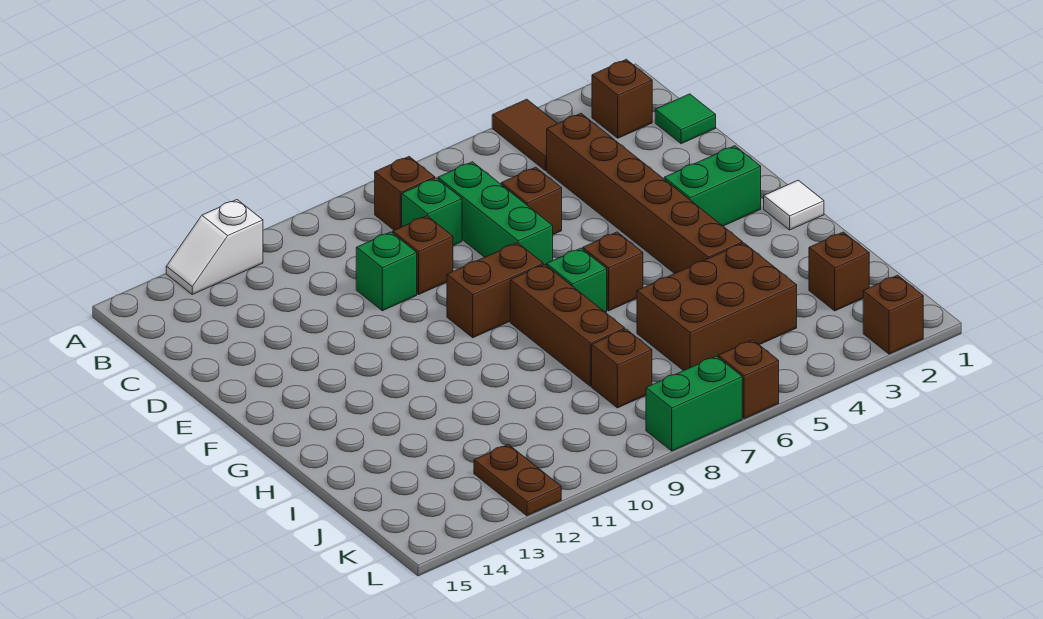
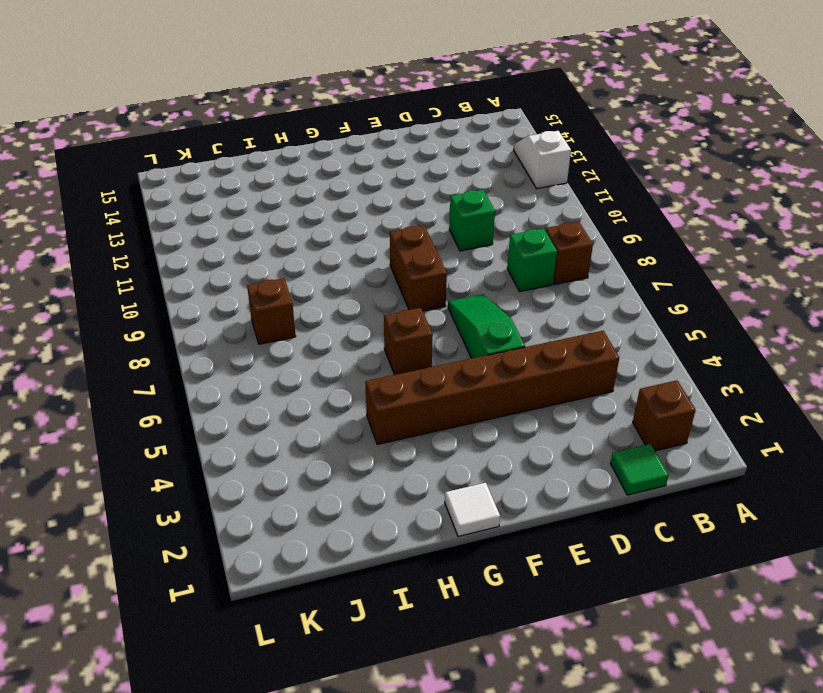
green slope E5:E7 level 1 top 5 -> green brick C7:E7 level 1
none -> brown tile A4:B4 level 1
none -> brown brick D6 level 1
none -> brown brick D9 level 1

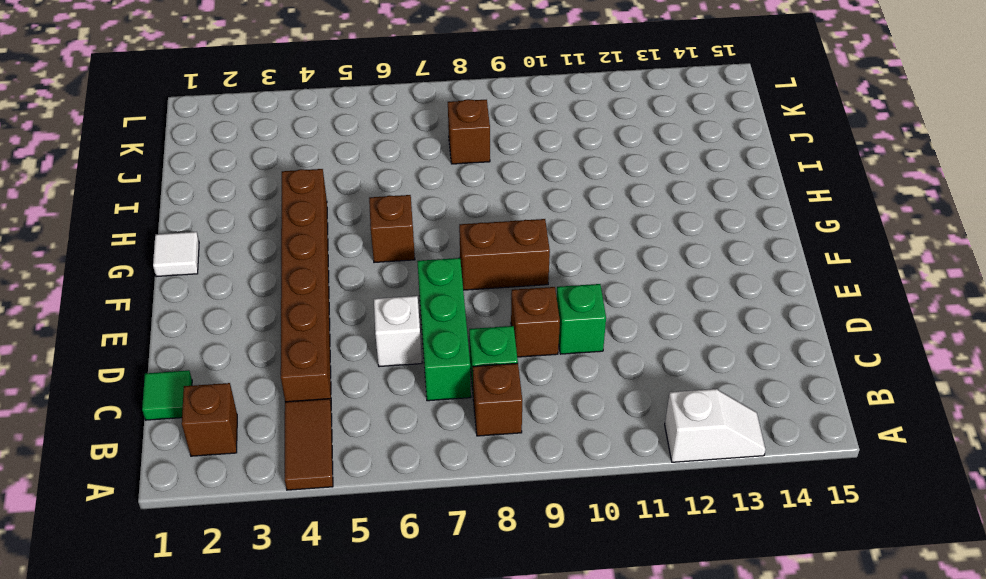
white brick D6 level 1 -> brown brick D6 level 1
none -> green brick F2:F3 level 1
none -> green brick G7 level 1
none -> brown brick G8:I8 level 1

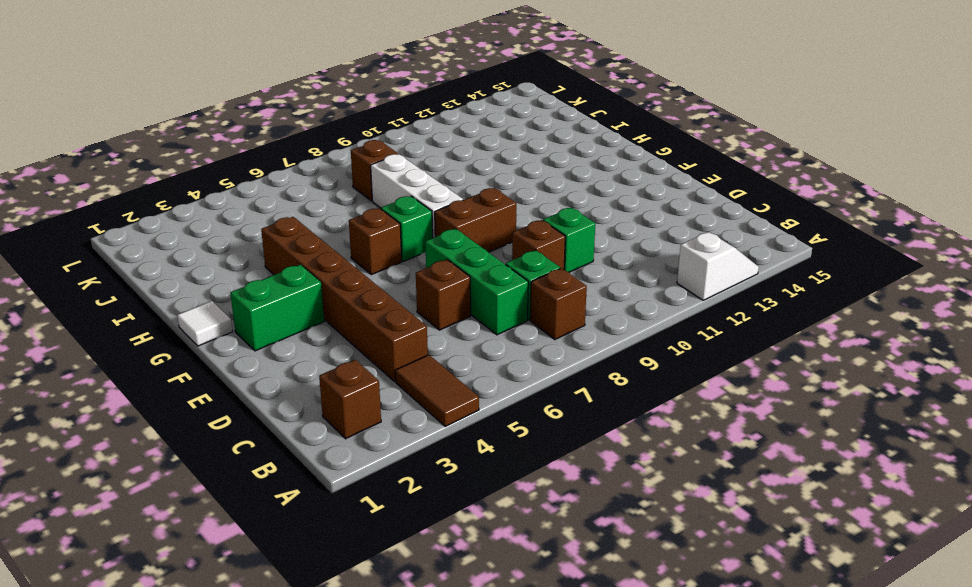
white brick G8:I8 level 1 -> brown brick G8:I8 level 1
none -> green tile C1 level 1
none -> brown brick I4:J6 level 1
none -> brown brick J2 level 1

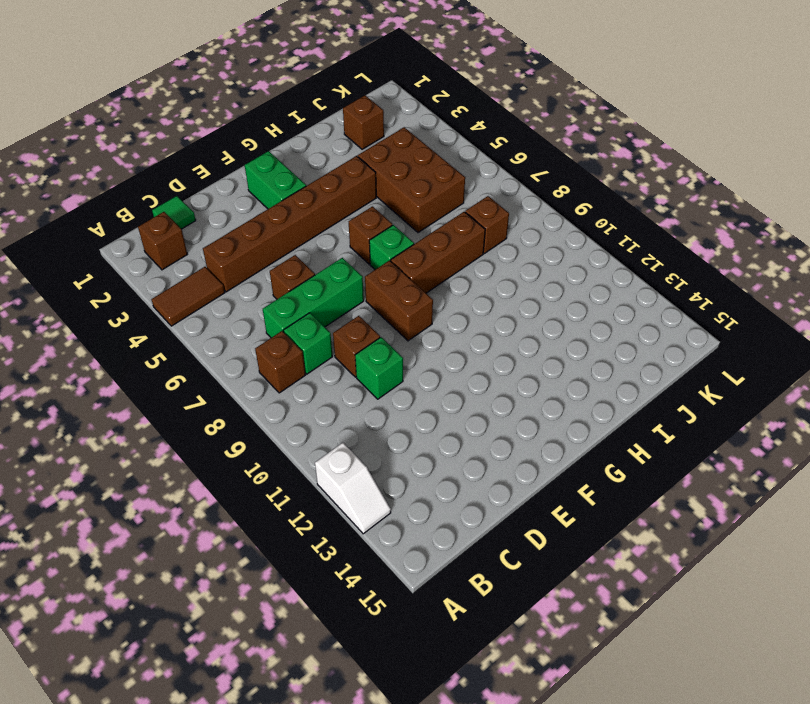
none -> white tile G1 level 1
none -> brown plate K12:L12 level 1
none -> brown brick L2 level 1

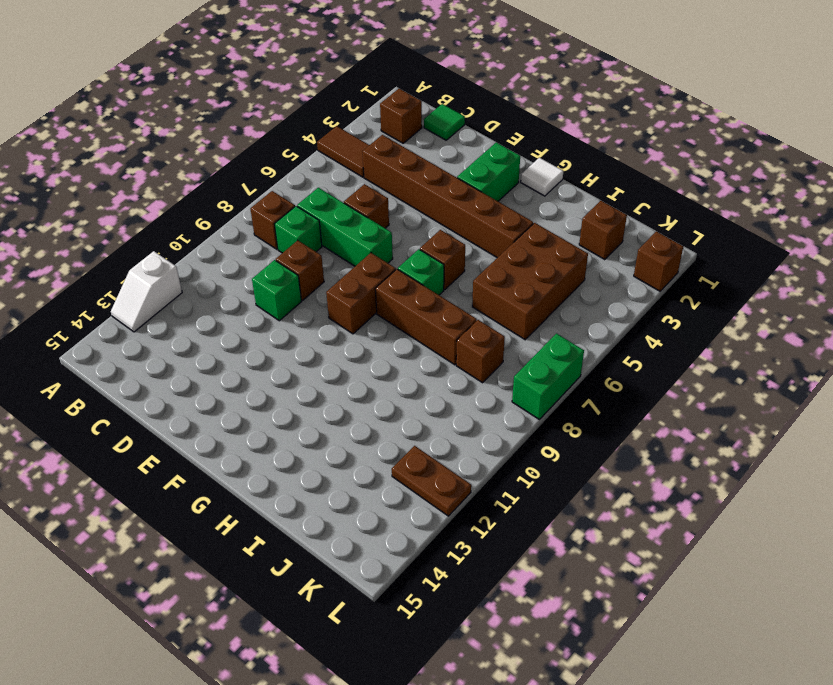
none -> brown brick L6 level 1

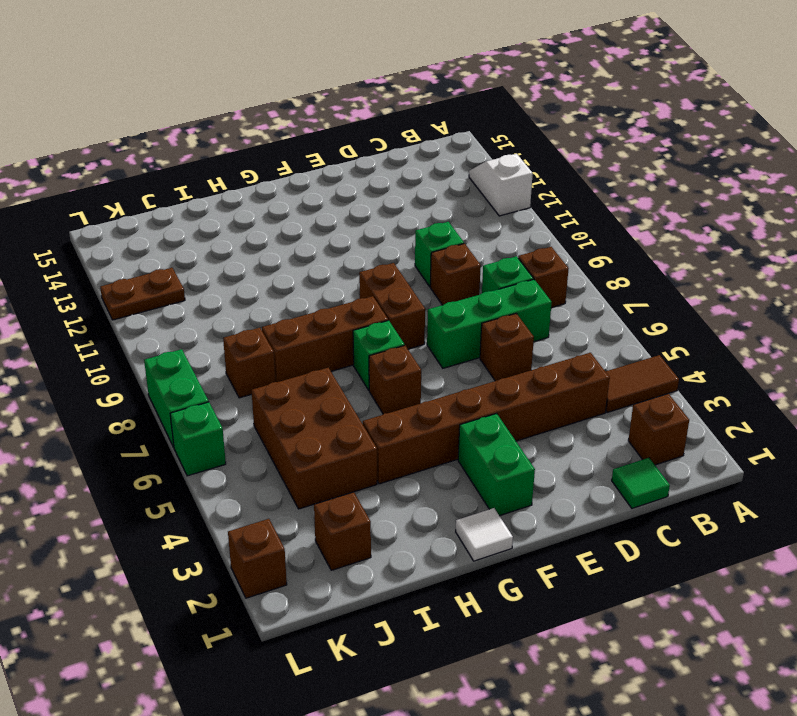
green brick L6 level 1 -> brown brick L6 level 1

